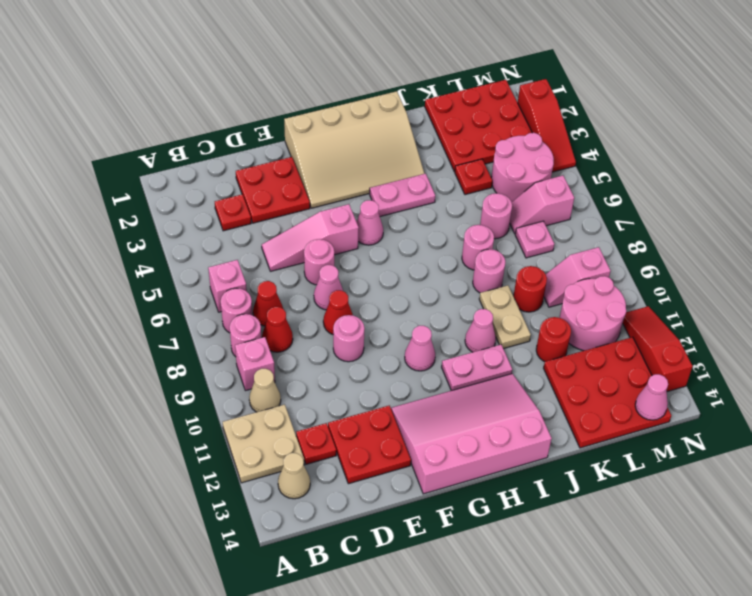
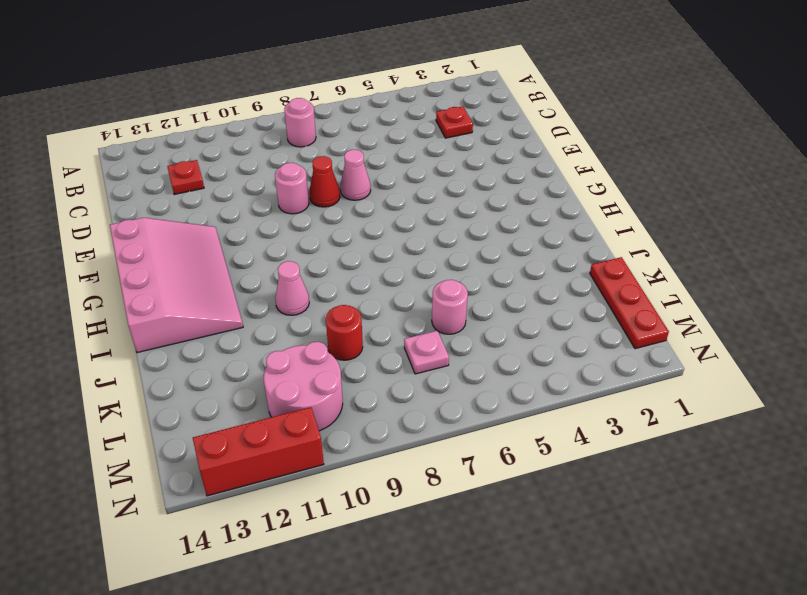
red plate K1:M1 level 1 -> red plate K1:M3 level 1
red brick N11:N13 level 1 -> red slope N11:N13 level 1 top 13
none -> tan plate A11:B12 level 1
none -> pink brick B6 level 1
none -> pink round brick B7 level 1
none -> pink brick B9 level 1

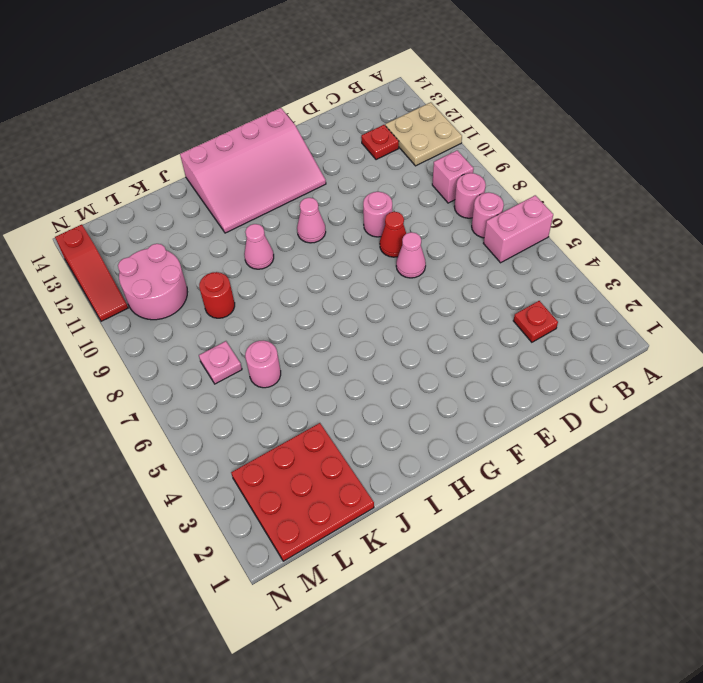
pink brick A6:B6 level 1 -> pink brick B6 level 1
none -> tan cone B10 level 1
none -> tan cone B13 level 1
none -> red cone C7 level 1
none -> red cone C8 level 1

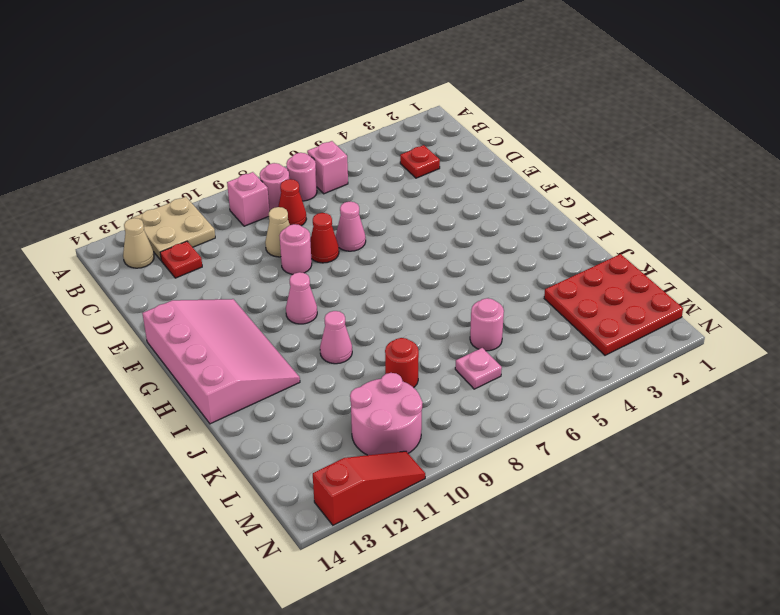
tan cone D9 level 1 -> tan cone B10 level 1
none -> red cone C7 level 1
none -> red plate D2:E3 level 1
none -> pink slope D5:F5 level 1 top F
none -> red plate D12:E13 level 1

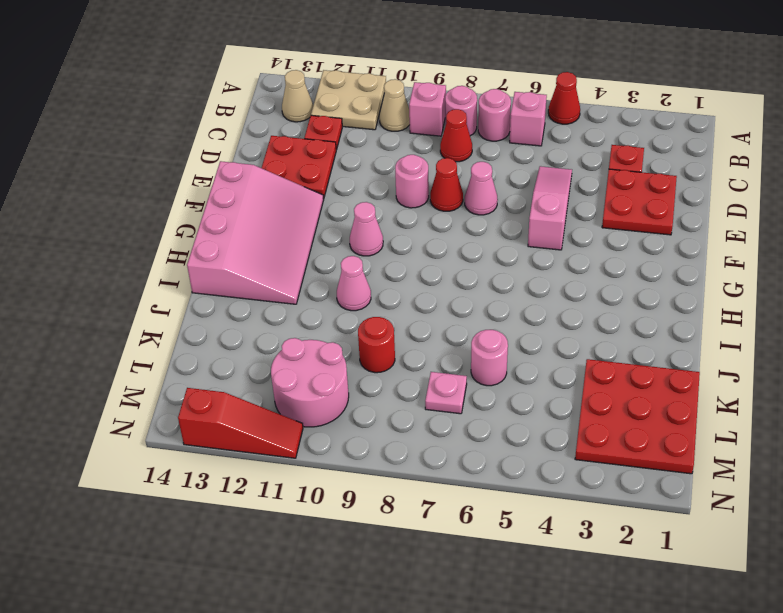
red cone A5 level 1 -> red cone C7 level 1
none -> pink round brick E6 level 1
none -> tan slope F1:I3 level 1 top 1
none -> pink cone G5 level 1
none -> pink plate H4:I4 level 1

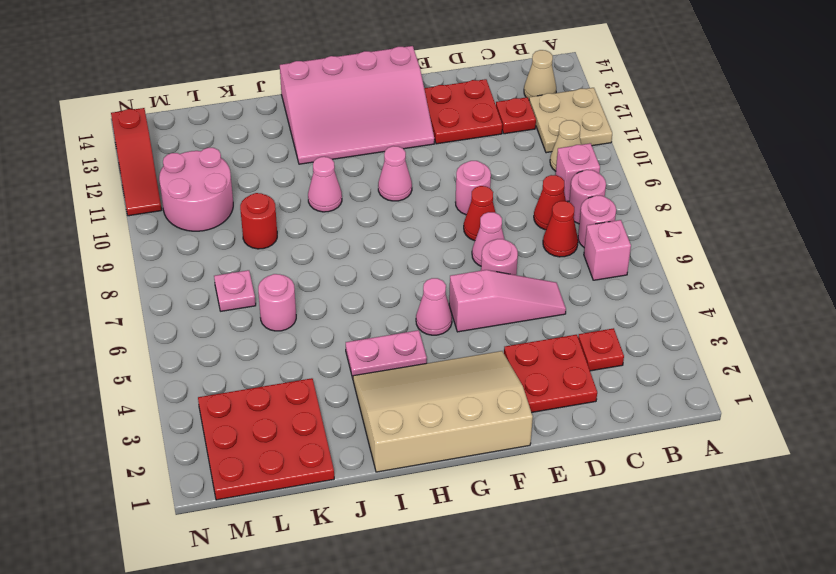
none -> pink plate H11:I11 level 1
none -> pink round brick J7 level 1
none -> pink round brick J8 level 1
none -> tan plate J9:J10 level 1

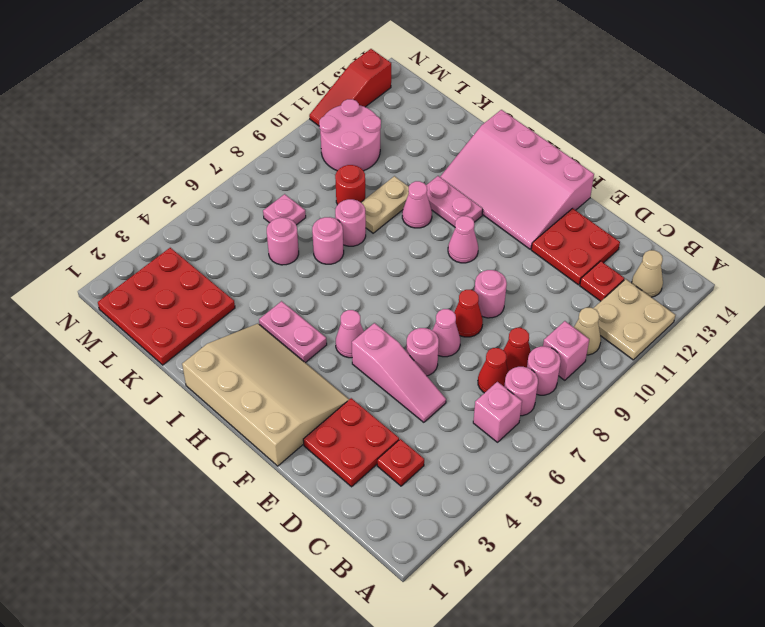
none -> red plate K4 level 1
none -> red round brick K11 level 1
none -> red plate K12:M14 level 1
none -> pink round brick L4:M5 level 1

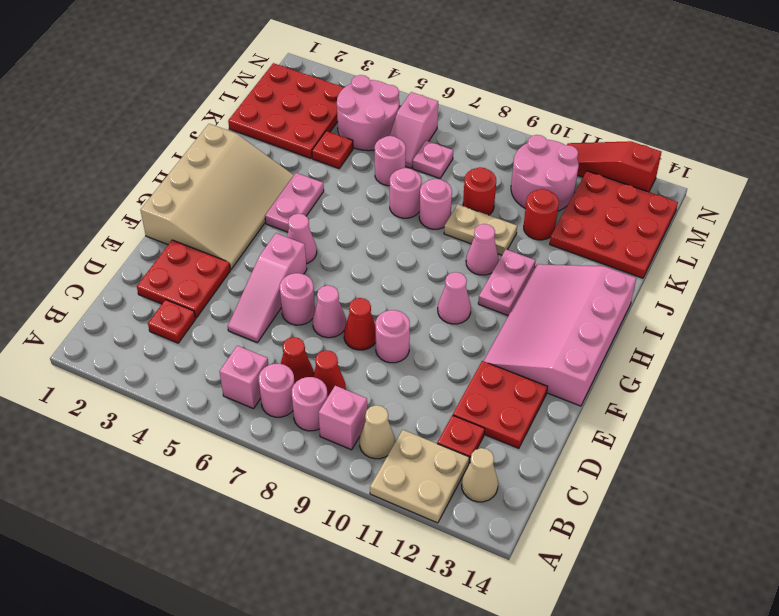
none -> pink slope L9:M9 level 1 top M
none -> red slope N2:N4 level 1 top 2
none -> pink cone M14 level 2

